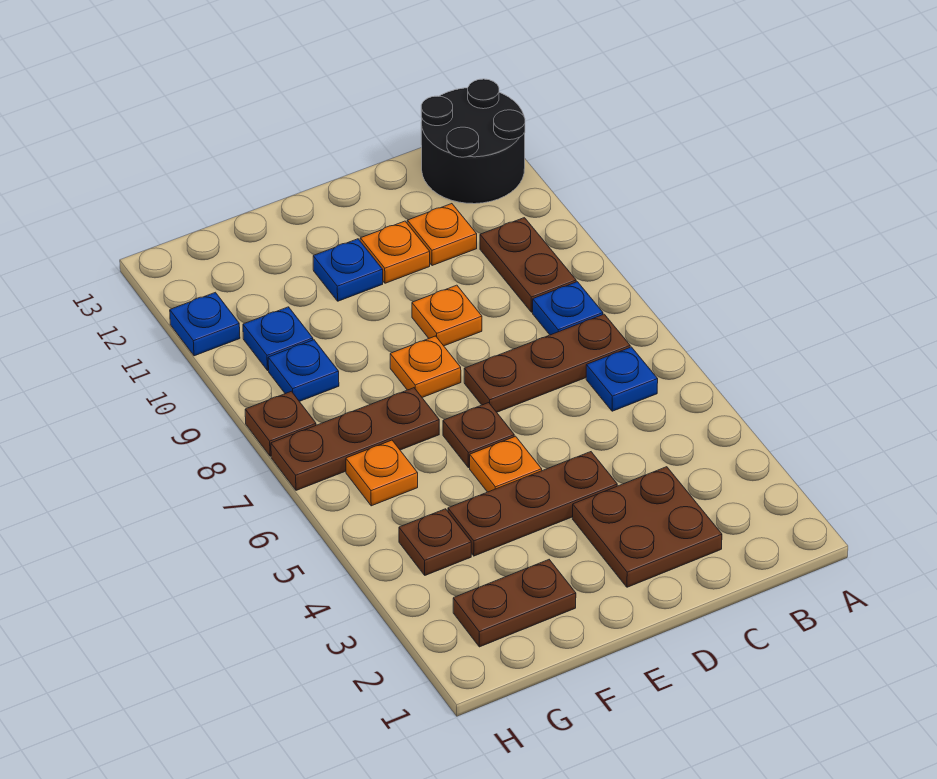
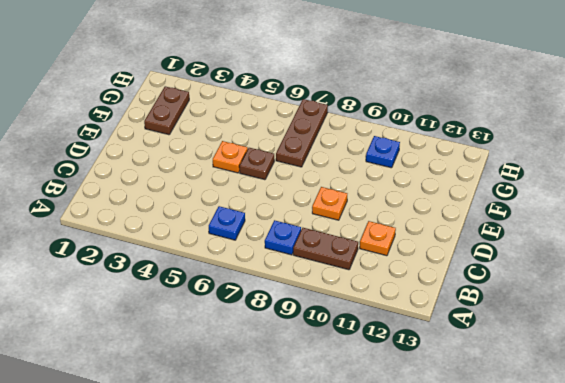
none -> black round brick A12:B13 level 1
none -> brown plate B7:D7 level 1
none -> brown plate C2:D3 level 1

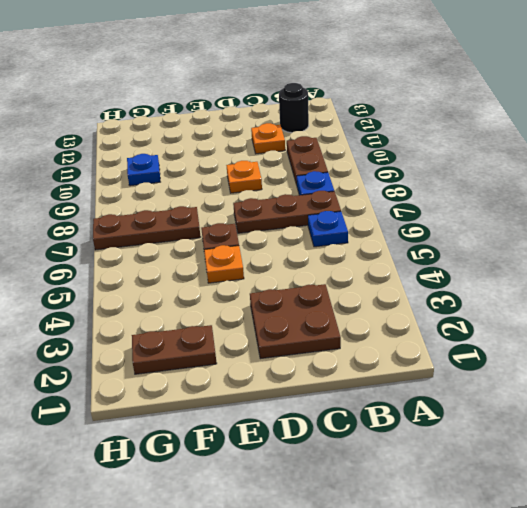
black round brick B12 level 1 -> black round brick A12:B13 level 1
none -> brown plate D4:F4 level 1
none -> orange plate D11 level 1
none -> orange plate E8 level 1

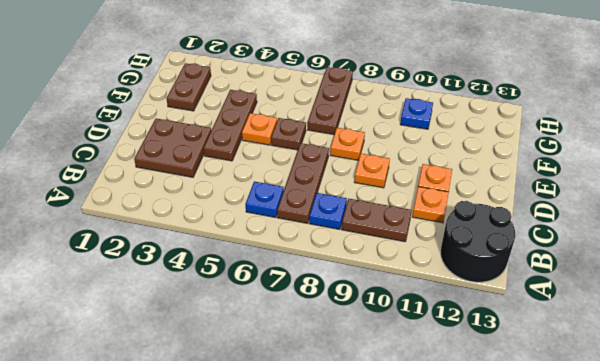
none -> blue plate E11 level 1
none -> brown plate G4 level 1
none -> orange plate G6 level 1

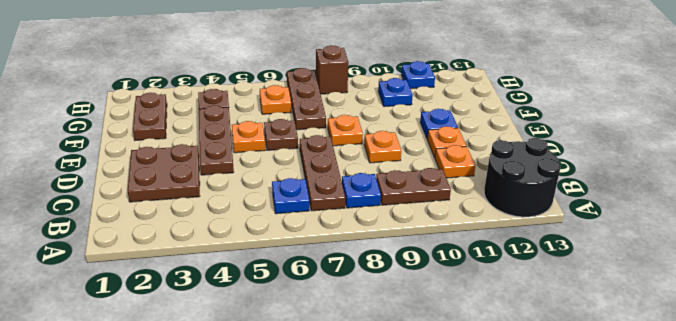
brown brick H8 level 1 -> brown plate H8 level 1
none -> blue plate G9 level 1

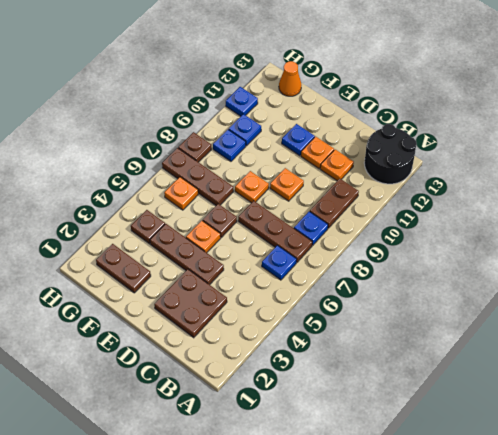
orange cone G13 level 1 -> none

